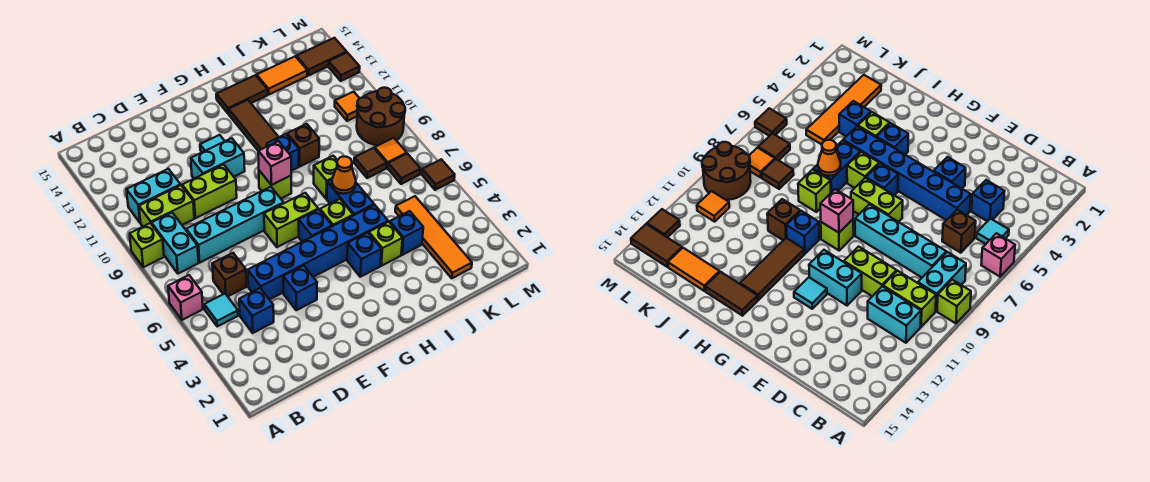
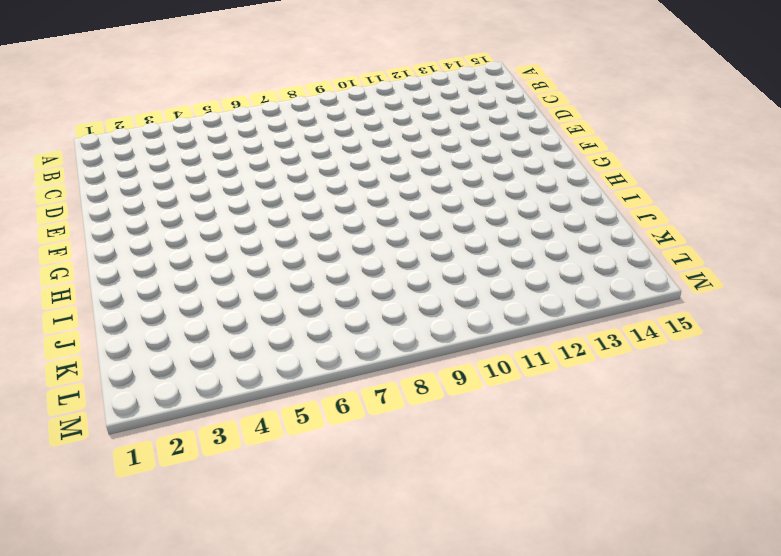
none -> pink brick A6 level 1
none -> lime brick A9 level 1
none -> cyan tile B5 level 1
none -> cyan brick B8:B9 level 1

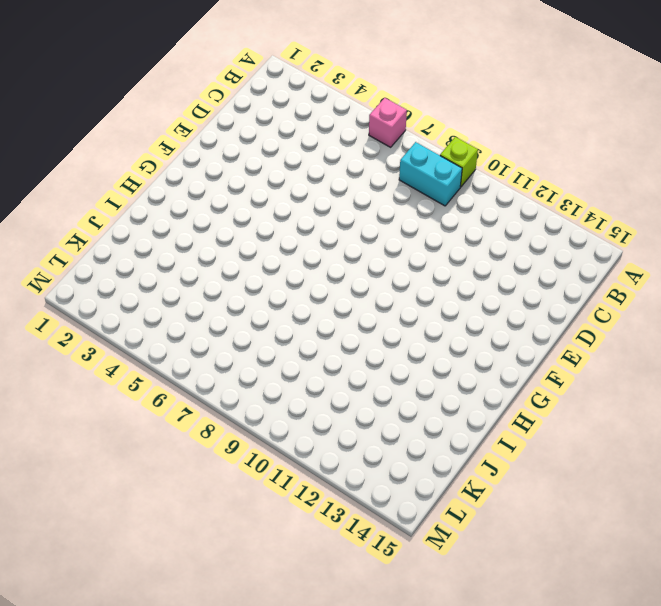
none -> cyan tile B5 level 1
none -> lime brick B10:C10 level 1
none -> cyan brick B11:C11 level 1
none -> blue brick C4 level 1

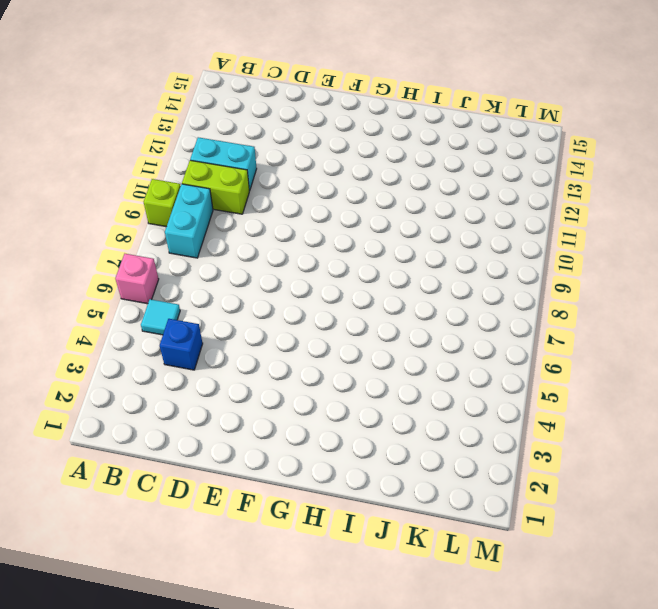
none -> brown brick C6 level 1
none -> cyan brick C8:F8 level 1
none -> blue brick D5:I5 level 1
none -> lime brick D10:E10 level 1

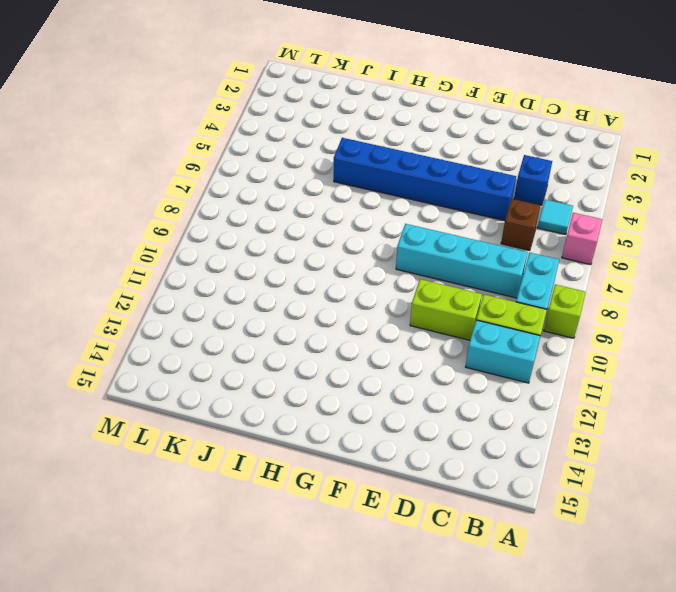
none -> blue brick E4 level 1
none -> cyan brick E11:F11 level 1
none -> lime brick F7:G7 level 1
none -> cyan tile F12 level 1

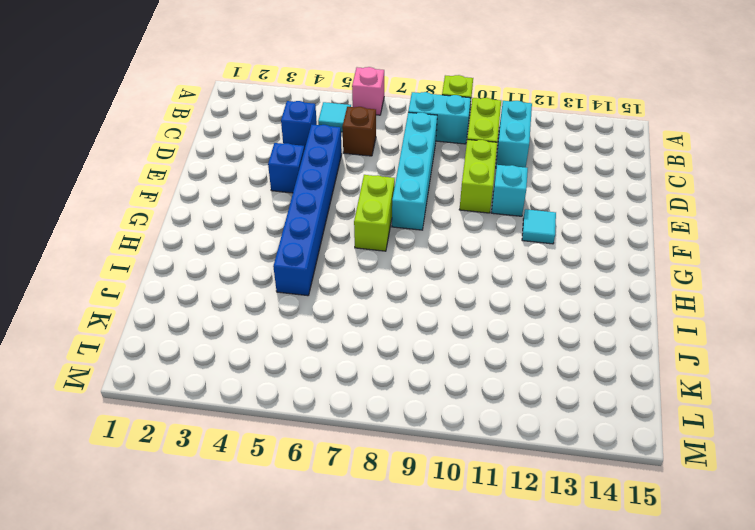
cyan brick E11 level 1 -> cyan brick E11:F11 level 1
none -> blue brick G6 level 1
none -> lime brick G9 level 1
none -> blue brick H4 level 1
none -> lime brick H6 level 1

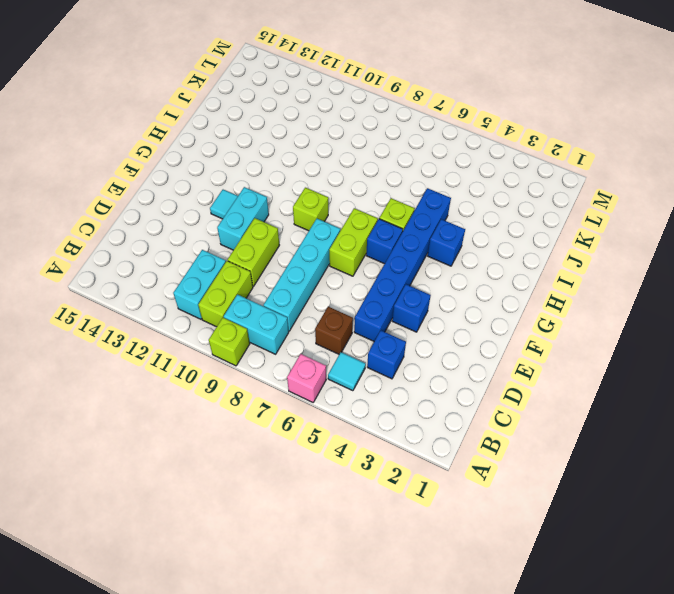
none -> blue brick H10 level 1
none -> brown tile H11:H13 level 1
none -> brown tile H14:I14 level 1
none -> lime brick I4 level 1

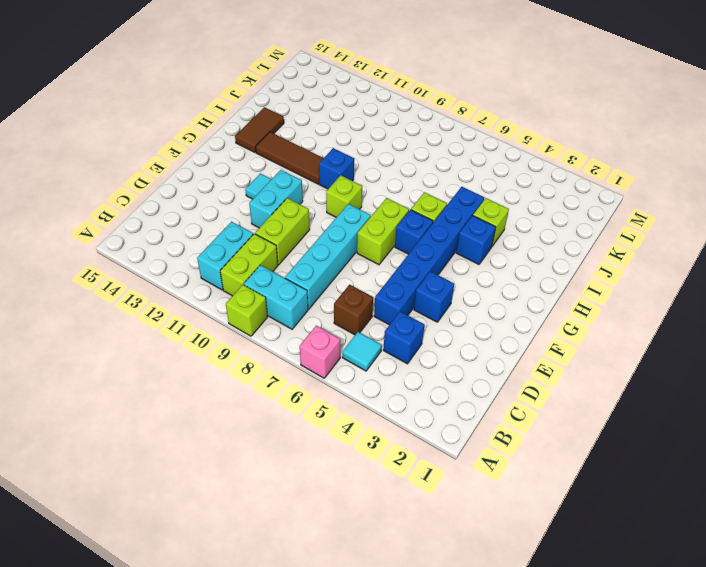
none -> blue brick I6:I7 level 1
none -> lime brick I8 level 1
none -> brown brick I10 level 1
none -> blue brick J4 level 1

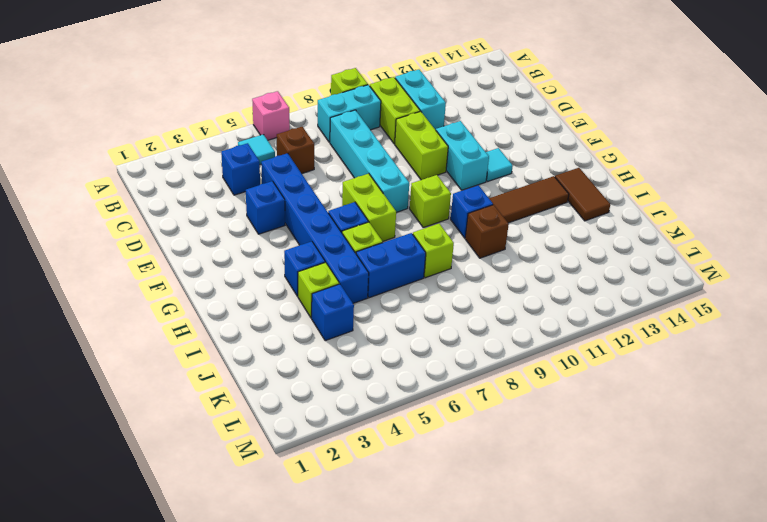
none -> orange tile J14:K14 level 1
none -> orange tile K2:K5 level 1
none -> brown tile K8 level 1
none -> brown tile L7 level 1

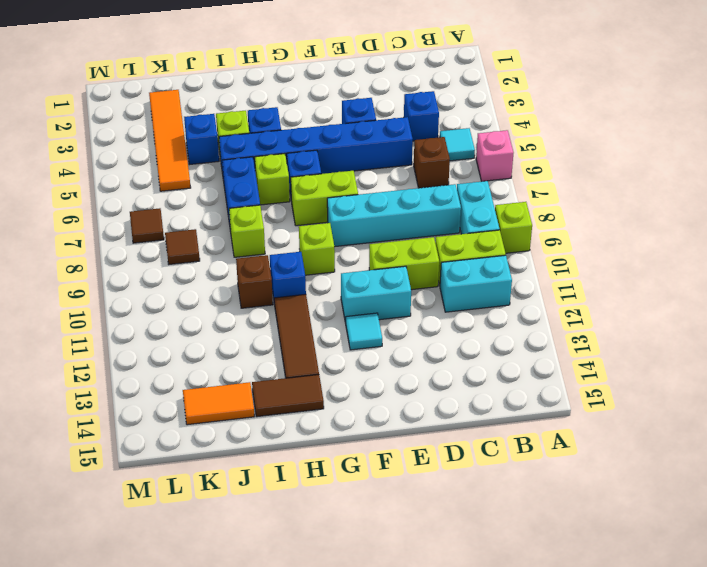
none -> orange tile L8 level 1
none -> brown round brick L9:M10 level 1
none -> orange tile L11 level 1
none -> brown tile L14:M14 level 1

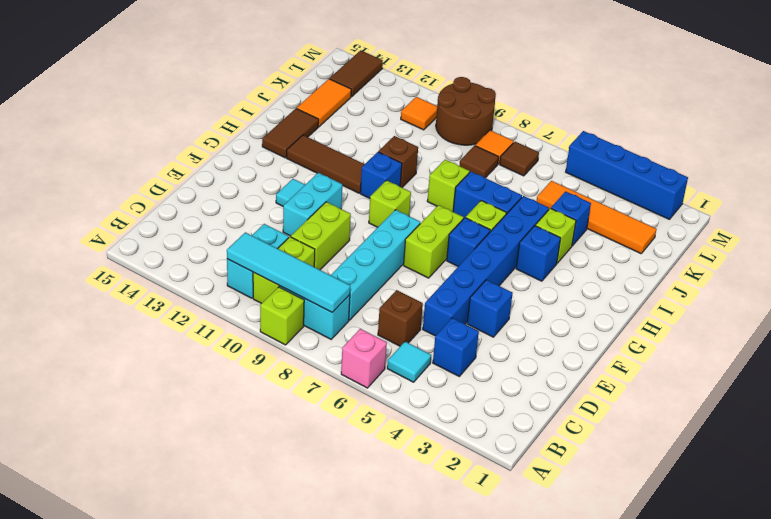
cyan tile B8:B11 level 2 -> none
blue brick M2:M5 level 1 -> none
none -> brown tile M6 level 1
none -> brown tile M13 level 1
none -> pink brick G9 level 2
none -> orange cone I7 level 2

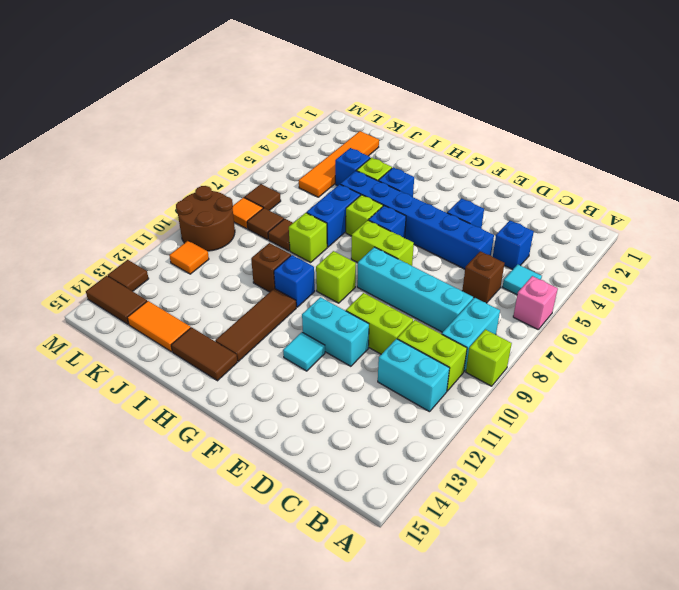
brown tile J8 level 1 -> brown tile M6 level 1
none -> pink brick G9 level 2
none -> orange cone I7 level 2

